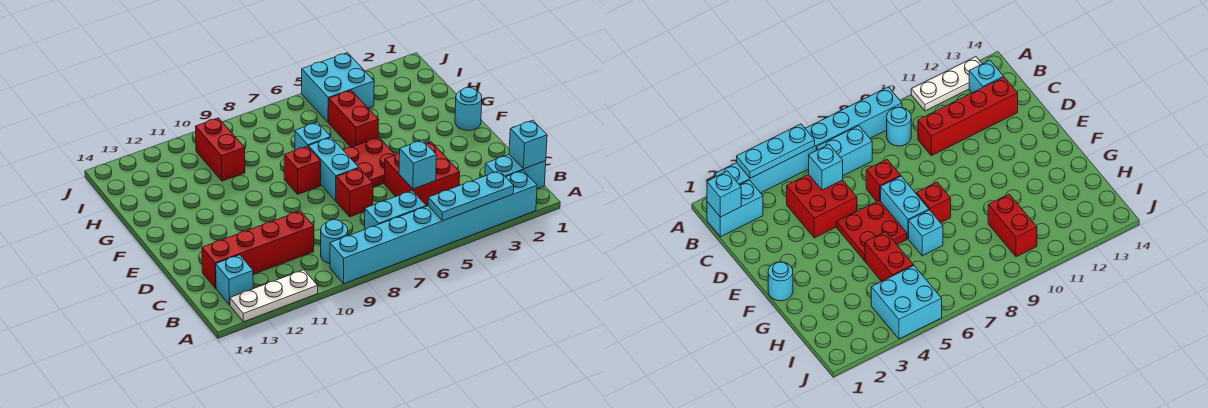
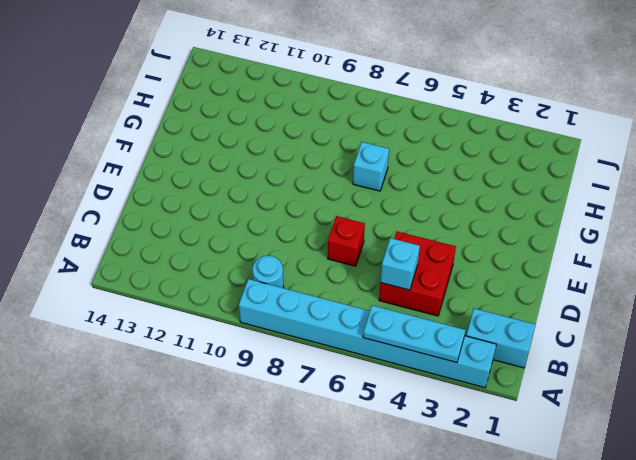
none -> white plate A11:A13 level 1
none -> cyan brick B6:B7 level 1
none -> cyan brick B13 level 1

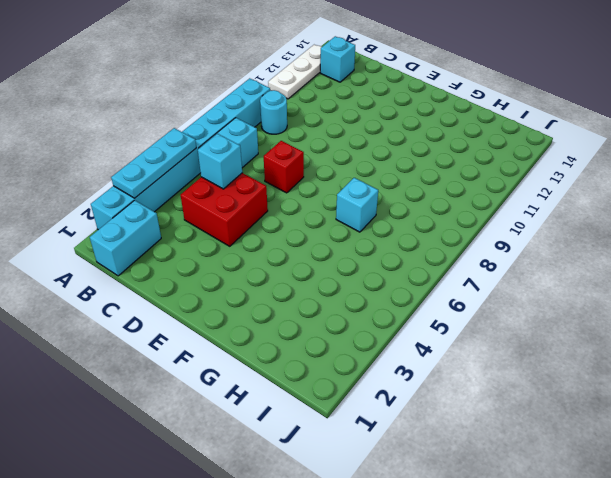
none -> red brick C10:C13 level 1
none -> red plate E5:F6 level 1
none -> cyan brick E7:F7 level 1

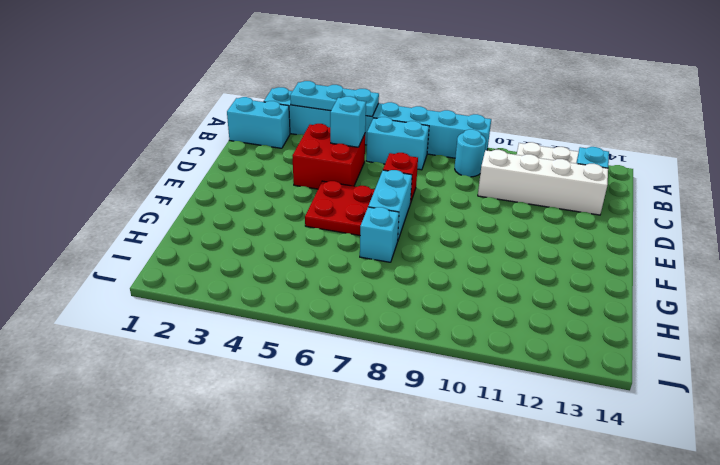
white brick C10:C13 level 1 -> red brick C10:C13 level 1
none -> cyan round brick F1 level 1
none -> red brick F8 level 1
none -> red brick G5:H5 level 1

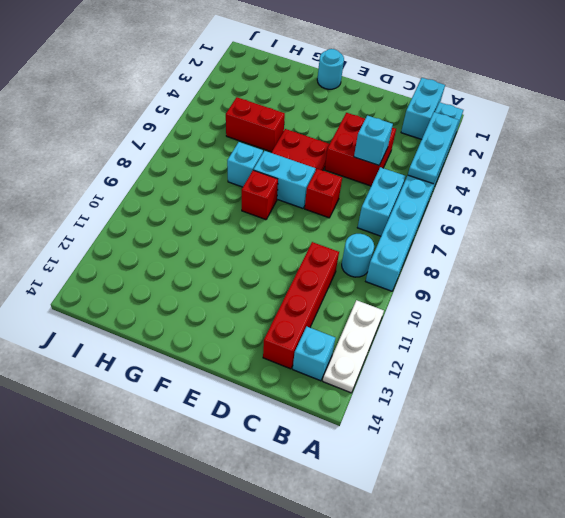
none -> red brick H10:I10 level 1
none -> cyan brick I4:J5 level 1
none -> cyan brick B1 level 2

